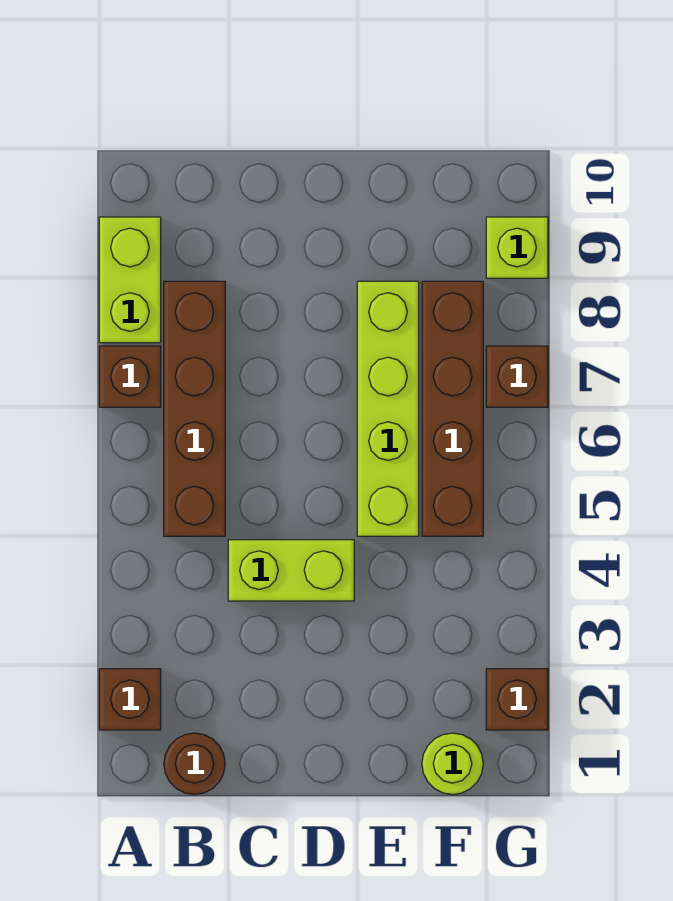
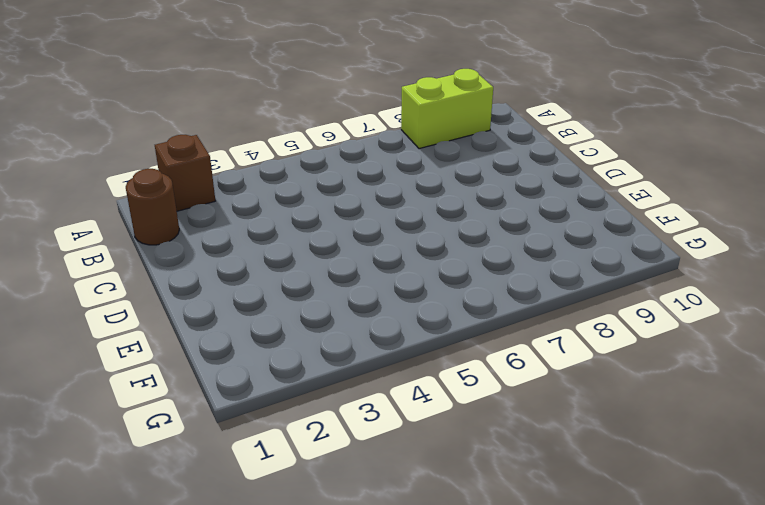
none -> brown brick A7 level 1
none -> brown brick B5:B8 level 1
none -> lime brick C4:D4 level 1

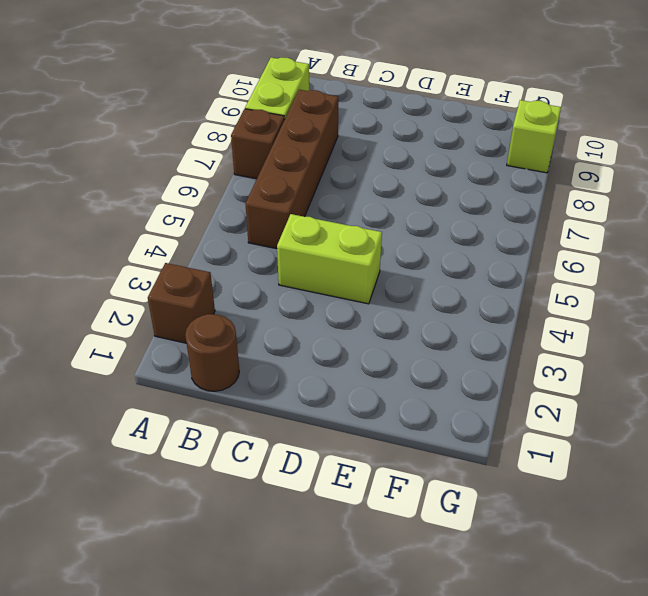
none -> lime brick E5:E8 level 1
none -> lime round brick F1 level 1
none -> brown brick F5:F8 level 1

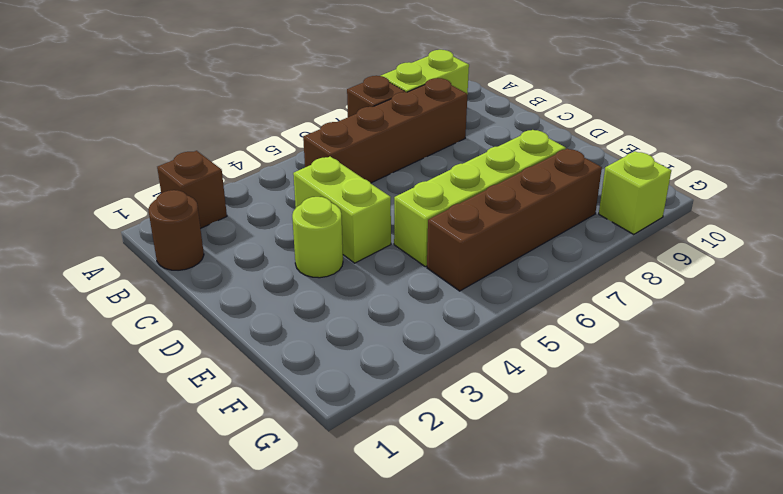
lime round brick D3 level 1 -> lime round brick F1 level 1
none -> brown brick G2 level 1
none -> brown brick G7 level 1

